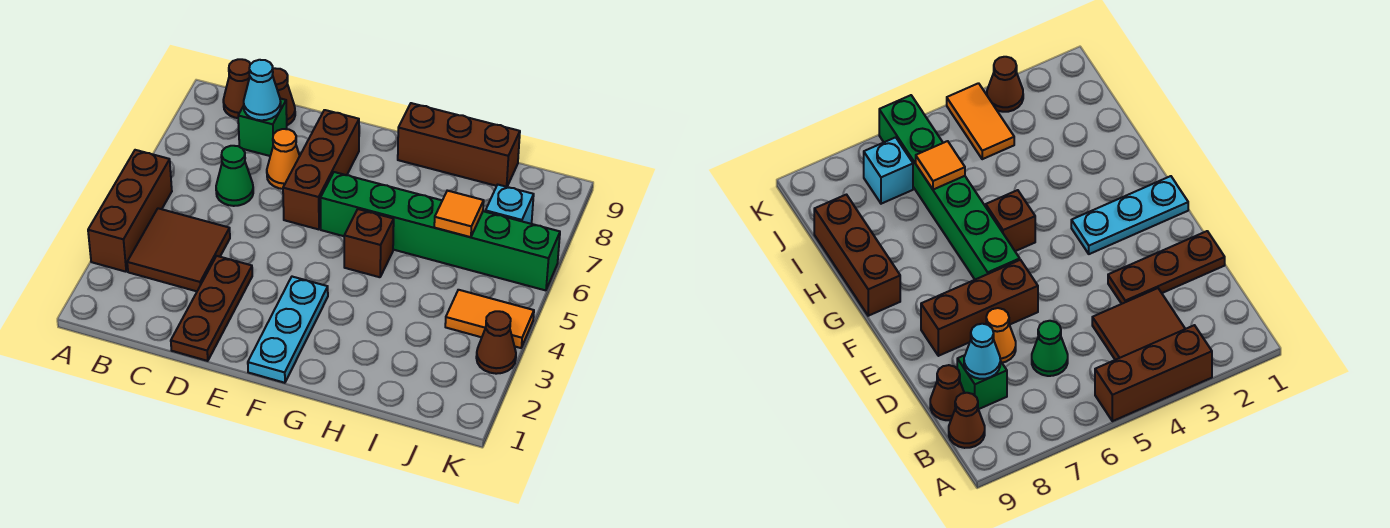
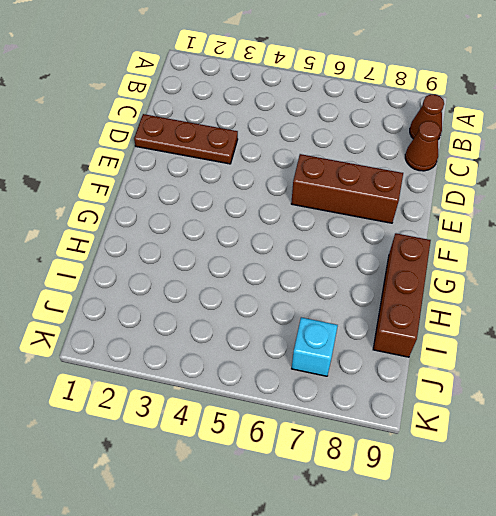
none -> brown brick A3:A5 level 1
none -> brown tile B3:C4 level 1
none -> green cone C6 level 1

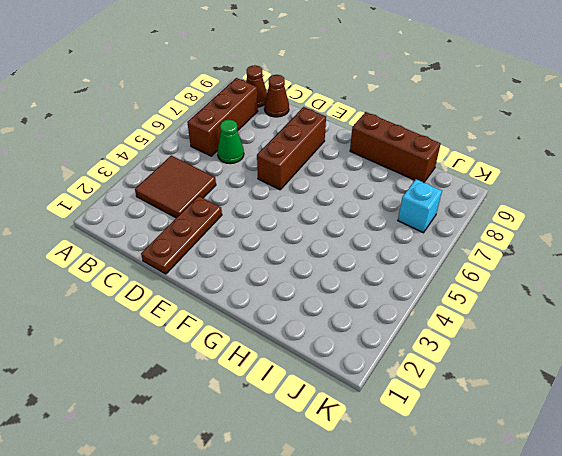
brown brick B6:B8 level 1 -> brown brick A3:A5 level 1
none -> green brick C8 level 1
none -> orange cone D7 level 1
none -> cyan plate F1:F3 level 1

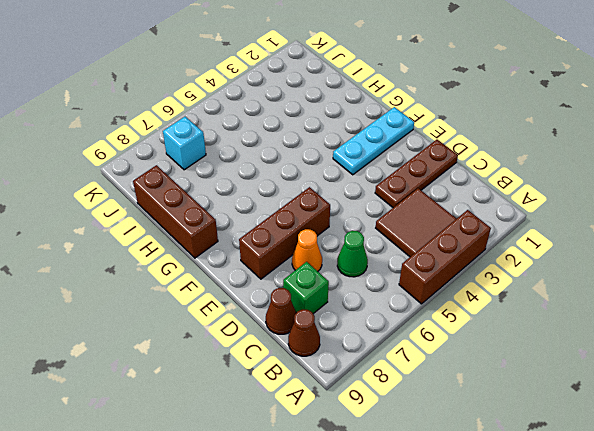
none -> green brick F6:K6 level 1
none -> brown brick G5 level 1
none -> orange tile J4:K4 level 1

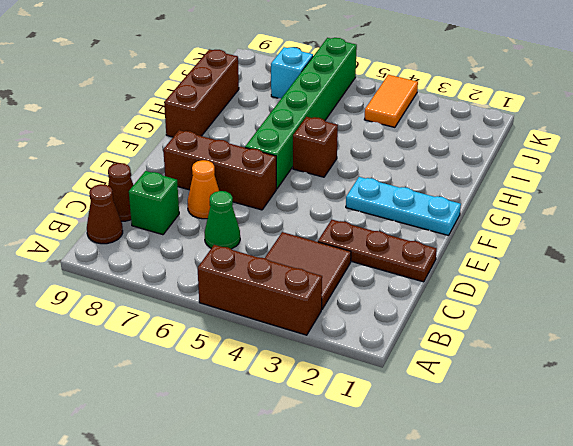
none -> brown cone K3 level 1
none -> cyan cone C8 level 2
none -> orange tile I6 level 2

